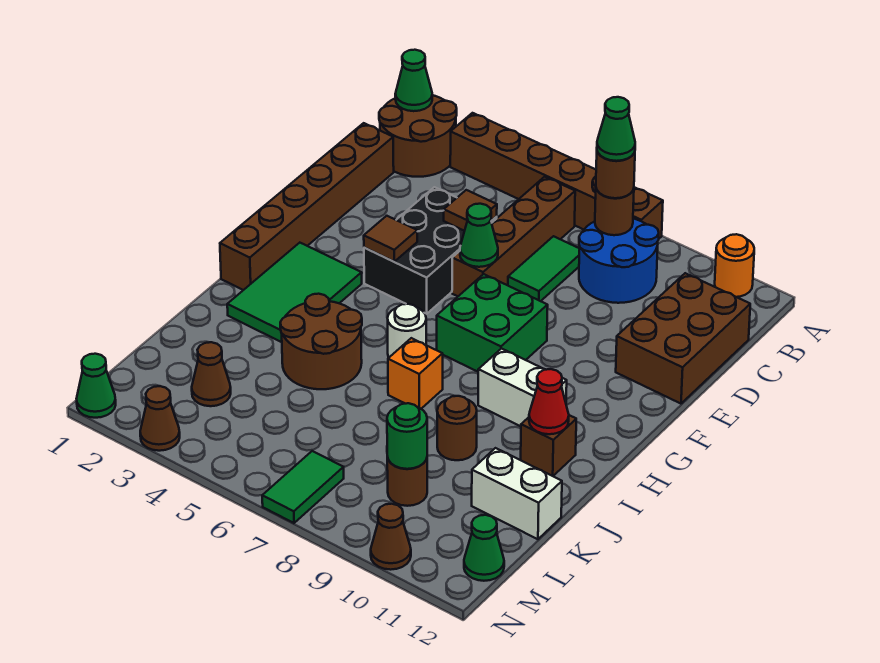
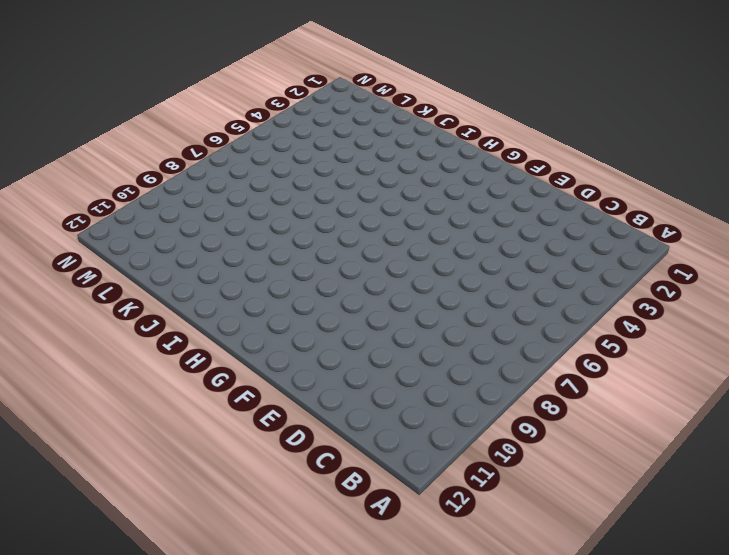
none -> brown round brick A1:B2 level 1
none -> brown brick A3:A8 level 1
none -> orange round brick A11 level 1
none -> brown brick B6:E6 level 1

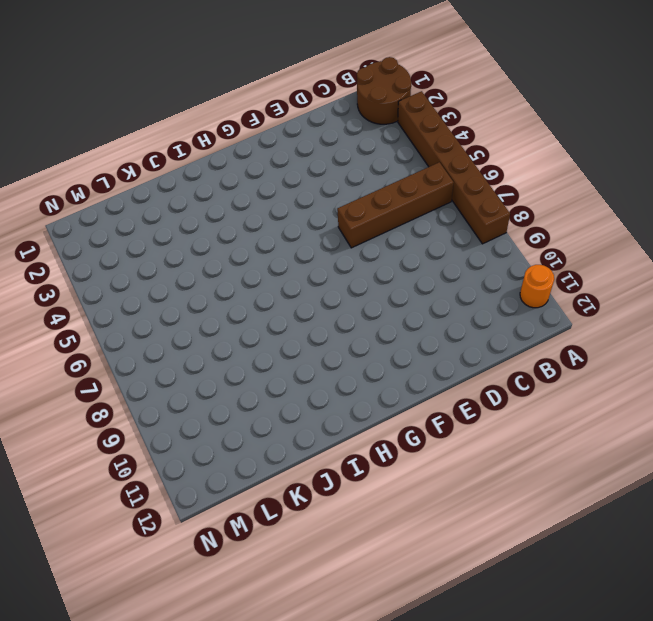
none -> blue round brick B8:C9 level 1
none -> brown brick C1:H1 level 1
none -> green tile C7:D7 level 1
none -> brown brick C11:E12 level 1

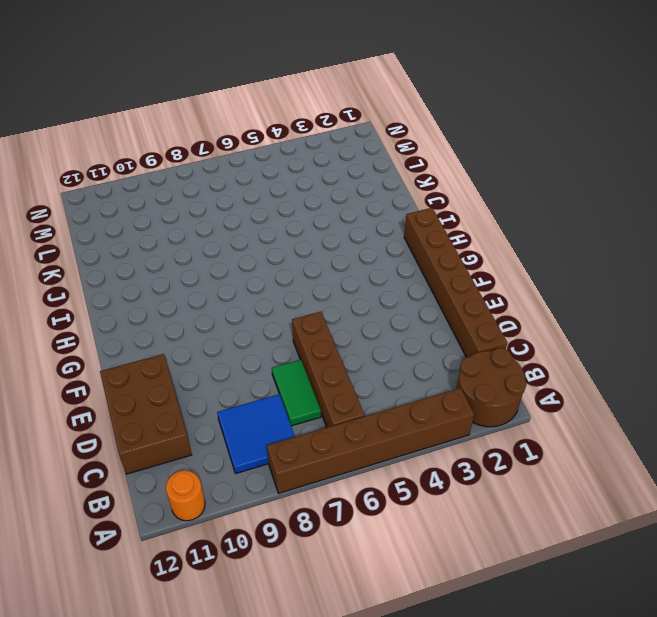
blue tile B8:C9 level 1 -> blue round brick B8:C9 level 1
none -> black brick D4:F5 level 1
none -> green brick F7:G8 level 1
none -> green tile G2:I3 level 1
none -> white round brick H6 level 1

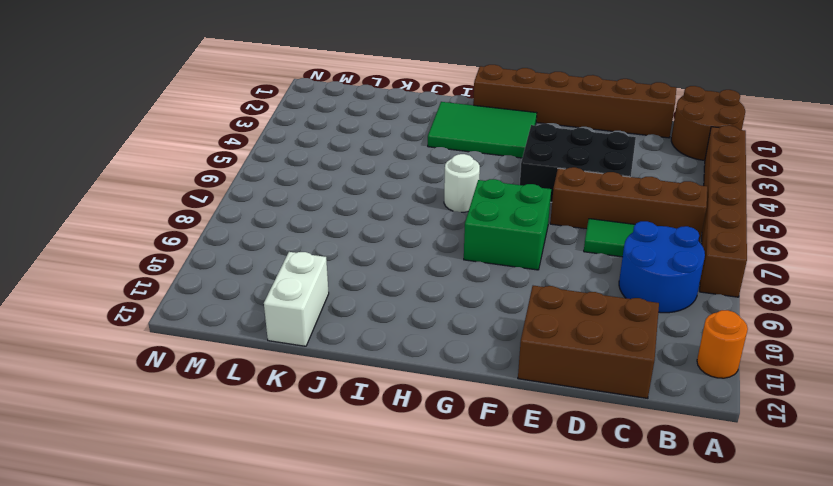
none -> white brick H9:H10 level 1
none -> brown round brick I4:J5 level 1
none -> orange brick I7 level 1
none -> brown brick I11 level 1

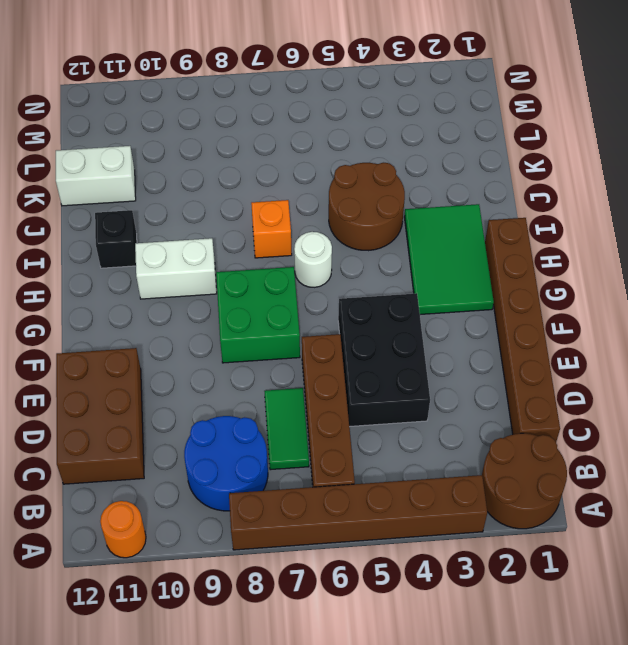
black brick I11 level 1 -> brown brick I11 level 1
none -> brown round brick J9 level 1
none -> brown cone L3 level 1
none -> brown round brick L9 level 1
none -> green tile M7:N7 level 1

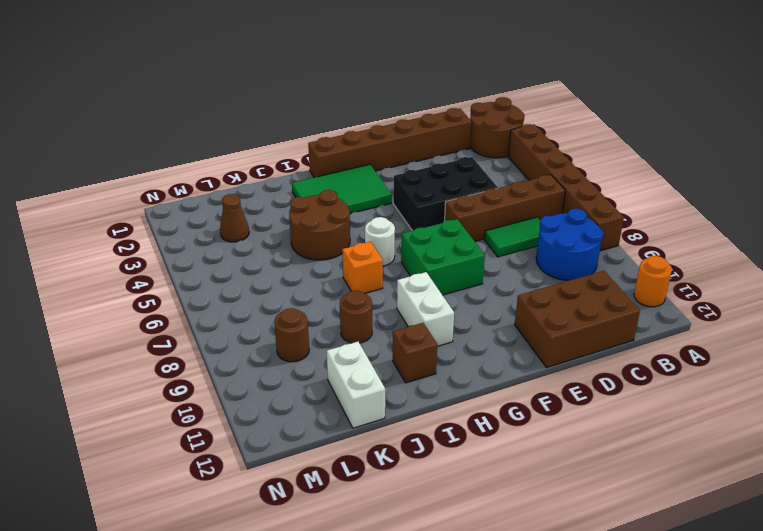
none -> green tile M7:N7 level 1
none -> green cone M12 level 1
none -> green cone N1 level 1
none -> brown cone N3 level 1

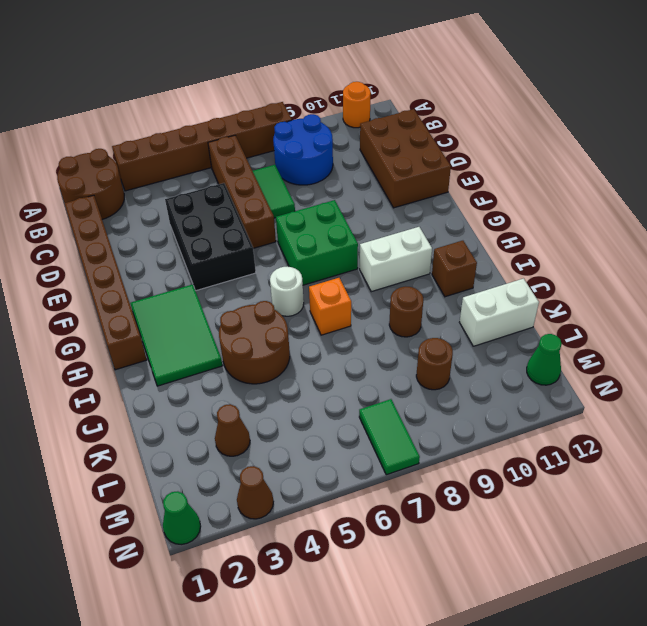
none -> brown cone N10 level 1
none -> green cone A1 level 2
none -> brown round brick B8 level 2
none -> brown tile D5 level 2

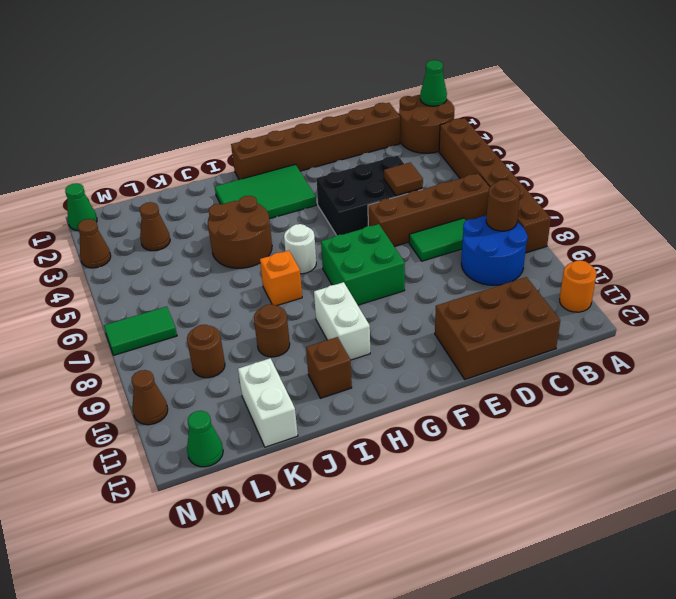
none -> green cone E6 level 2
none -> brown tile F4 level 2
none -> red cone I11 level 2
none -> green round brick L9 level 2

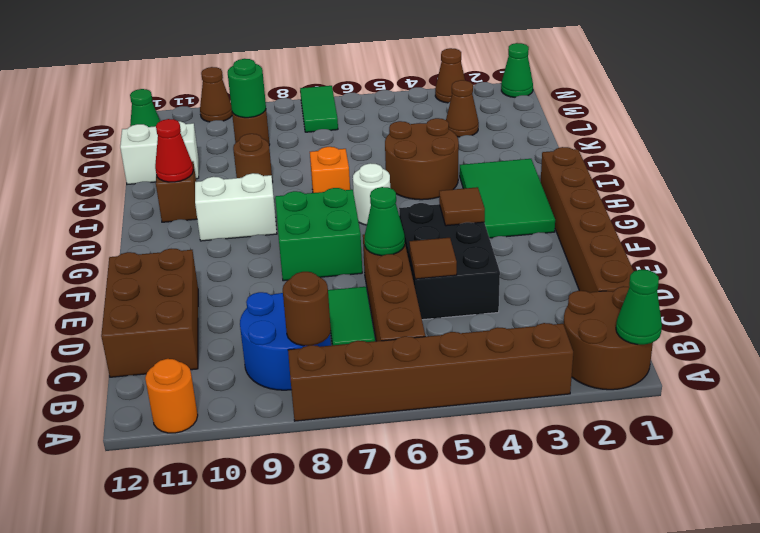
none -> brown round brick B8 level 3
none -> green cone B8 level 4

